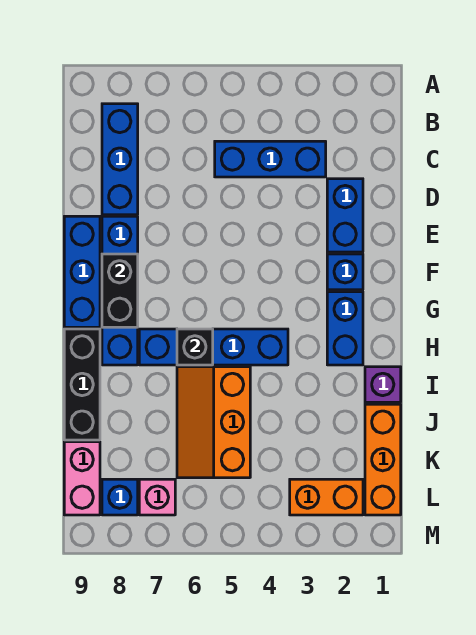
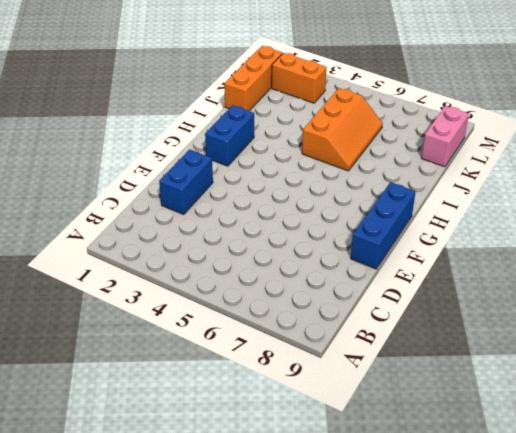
none -> blue brick B8:D8 level 1
none -> blue brick C3:C5 level 1
none -> blue brick E8:H8 level 1

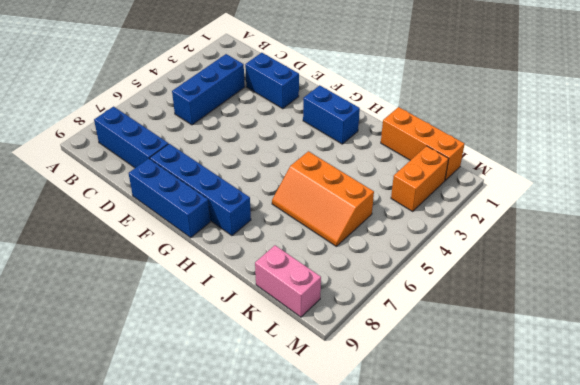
none -> blue brick F2 level 1
none -> blue brick H4:H7 level 1
none -> black brick H9:J9 level 1

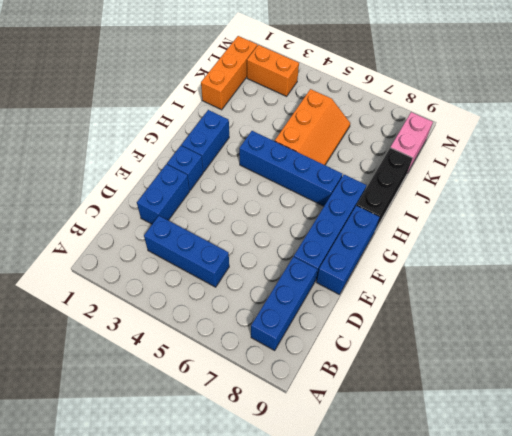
none -> purple brick I1 level 1
none -> pink brick L7 level 1
none -> blue brick L8 level 1

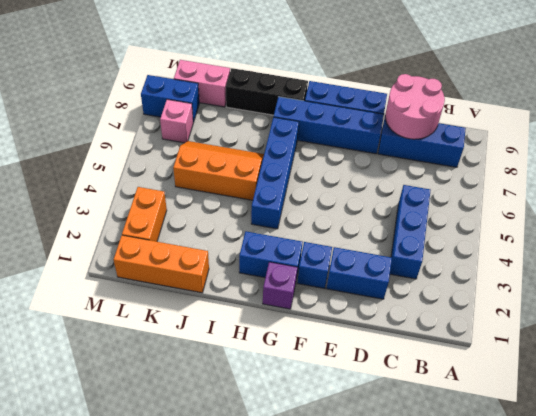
pink round brick C8:D9 level 2 -> none
purple brick G1 level 1 -> purple brick I1 level 1
blue brick L8:M8 level 1 -> blue brick L8 level 1
none -> black brick F8:G8 level 2
none -> black brick H6 level 2

